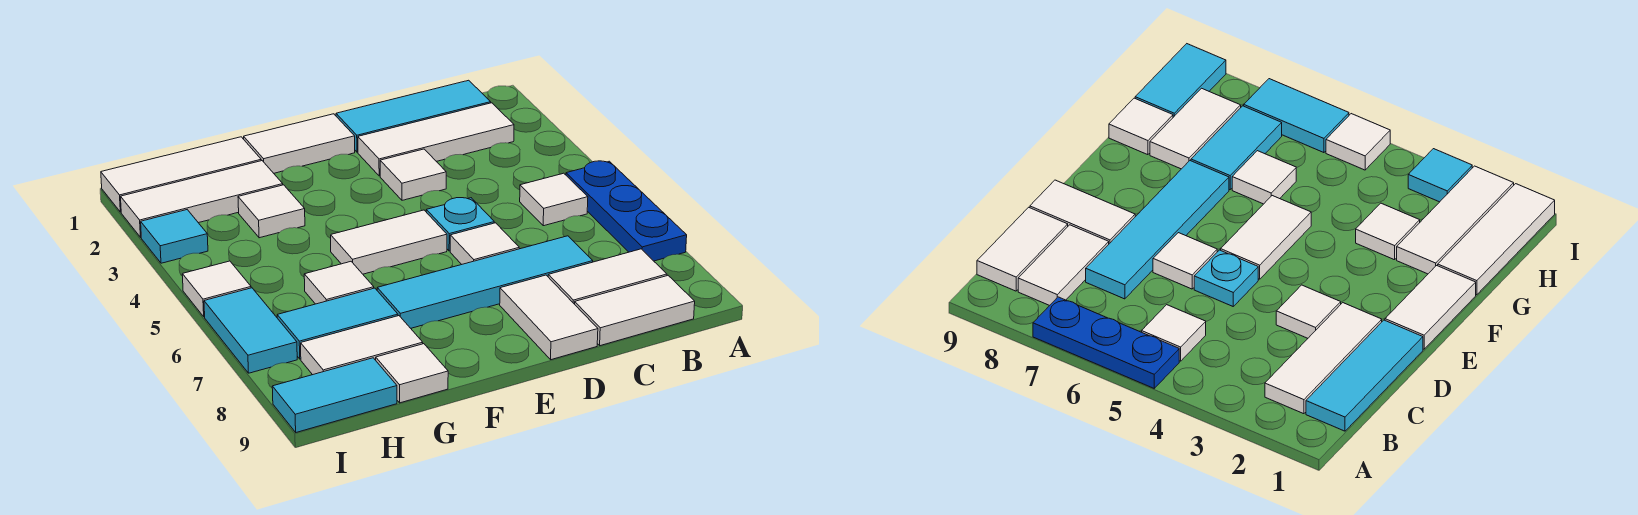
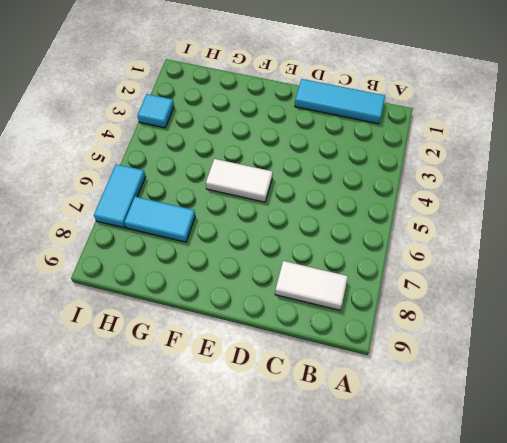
none -> blue plate A5:A7 level 1
none -> white tile B2:D2 level 1
none -> white tile B5 level 1

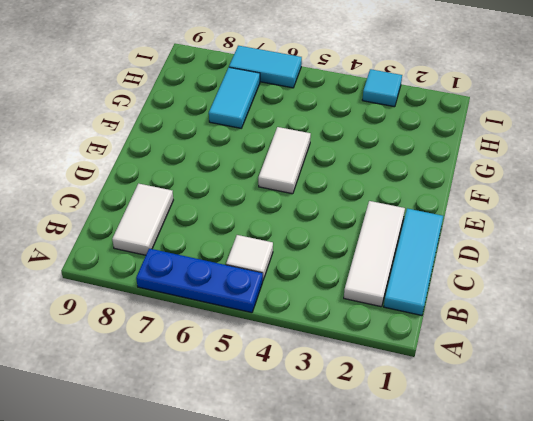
none -> white tile B9:C9 level 1
none -> cyan tile C7:F7 level 1
none -> white tile D3 level 1

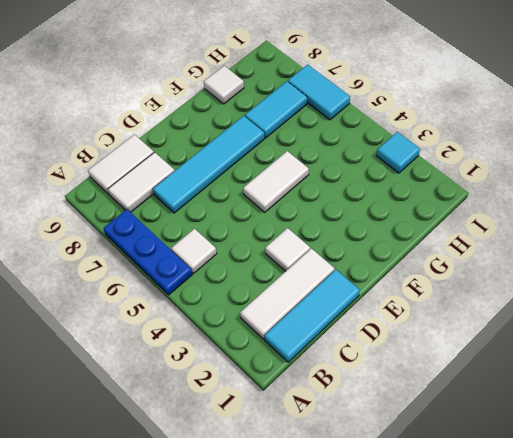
none -> cyan plate D5 level 1
none -> white tile D6 level 1
none -> white tile D8:D9 level 1

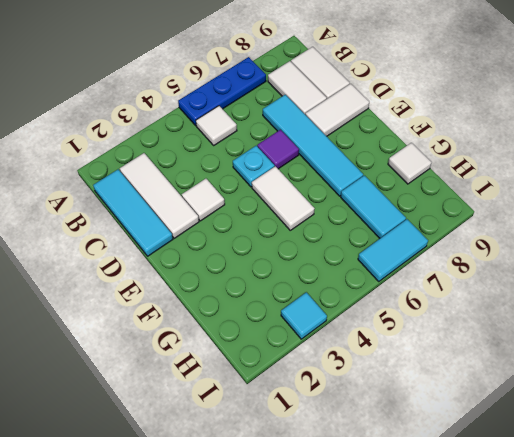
purple tile D6 level 1 -> white tile D6 level 1
none -> white tile E1:F1 level 1
none -> white tile G1:I1 level 1
none -> white tile G2:I2 level 1

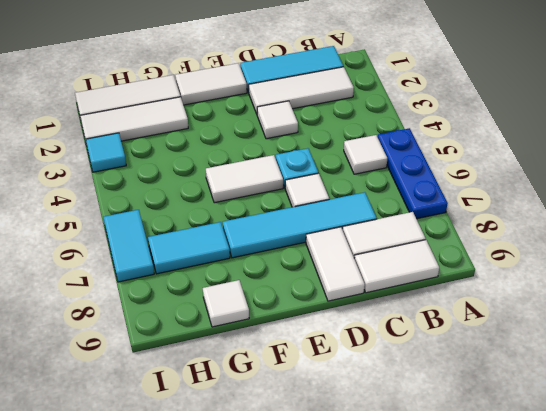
none -> white tile G3 level 1
none -> white tile G6 level 1
none -> white tile G8:H8 level 1

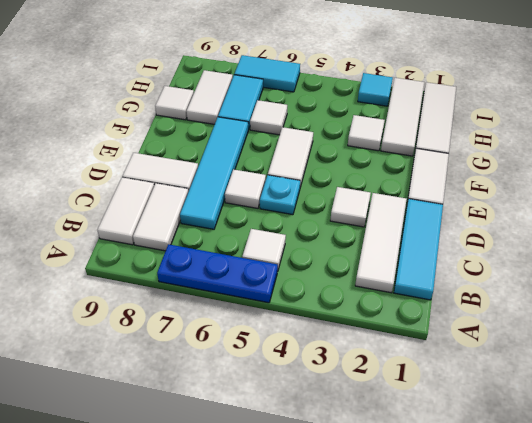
none -> cyan tile H9:I9 level 1
none -> white tile I5 level 1

